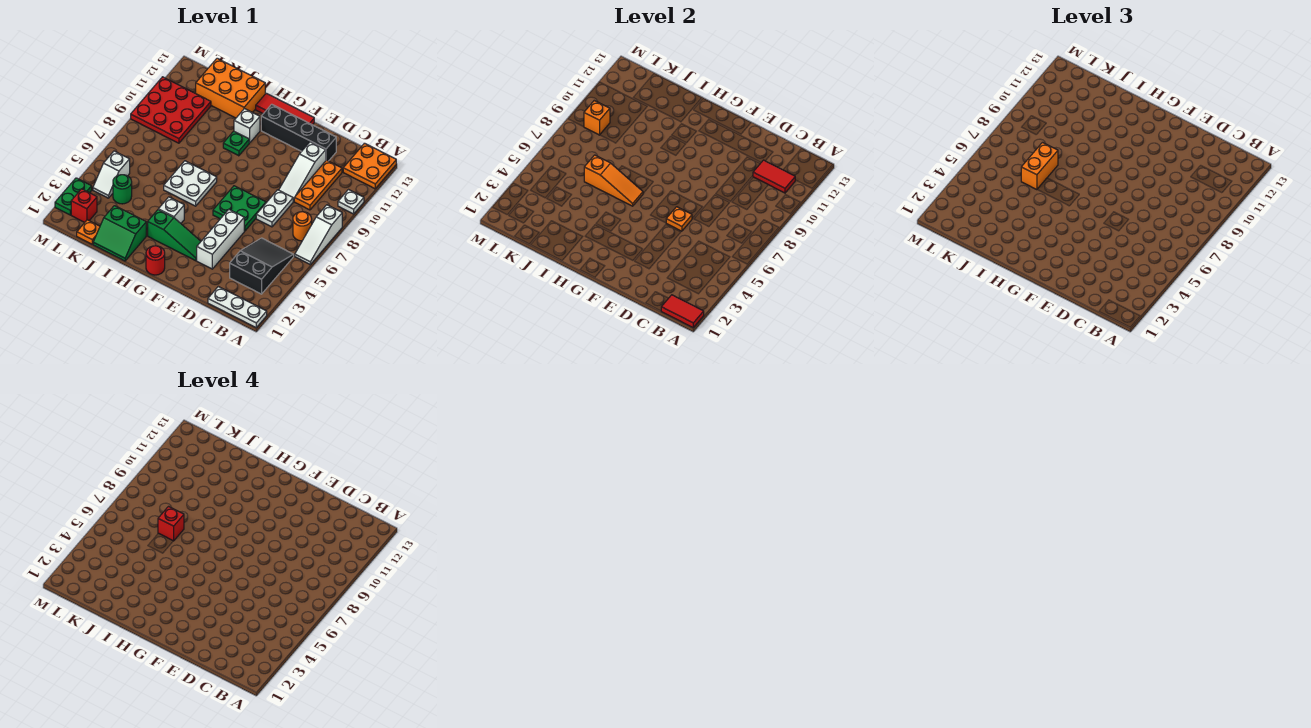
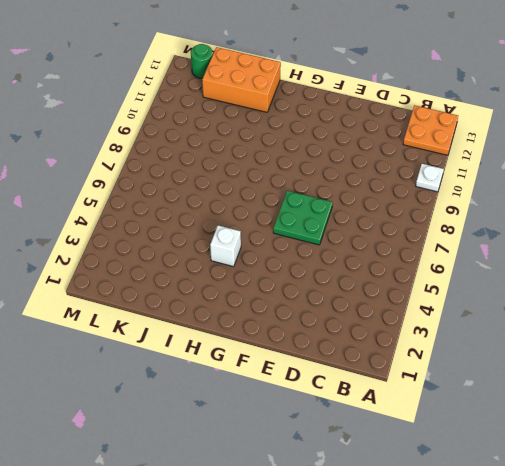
green round brick L13 level 1 -> green round brick K4 level 1
none -> white plate A1:C1 level 1
none -> white slope A6:A8 level 1 top 8
none -> black slope B3:C5 level 1 top 3
none -> orange round brick B7 level 1

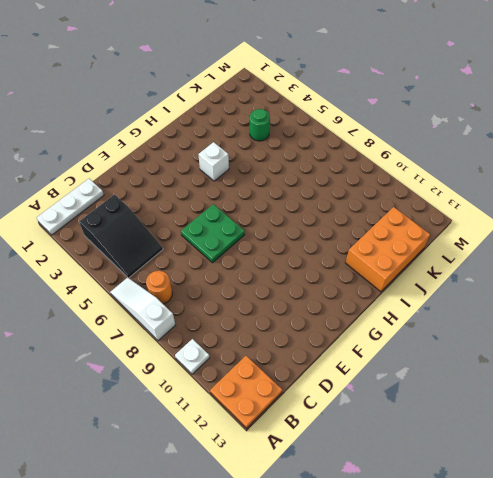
none -> orange plate C9:C11 level 1
none -> white plate D7:D8 level 1
none -> white slope D9:D11 level 1 top 11
none -> black brick D12:G12 level 1

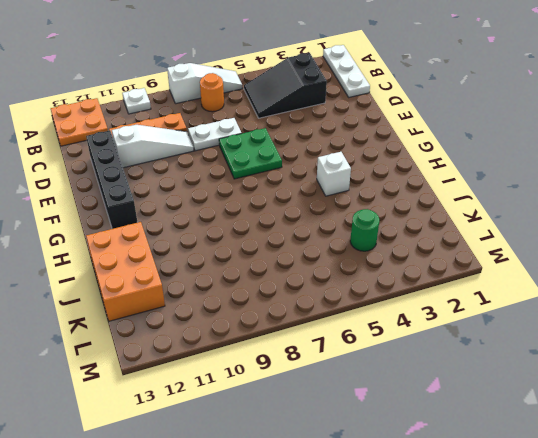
none -> white brick E3:E5 level 1
none -> green slope F3:H3 level 1 top H
none -> red tile F13:H13 level 1
none -> red round brick G1 level 1

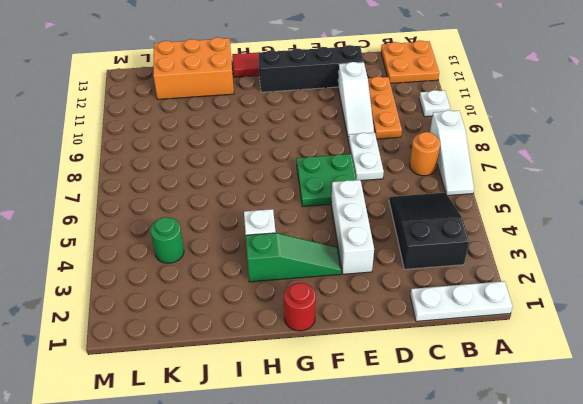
none -> white plate H6:I7 level 1
none -> green plate H10 level 1
none -> white brick H11 level 1
none -> green slope I1:J2 level 1 top 2

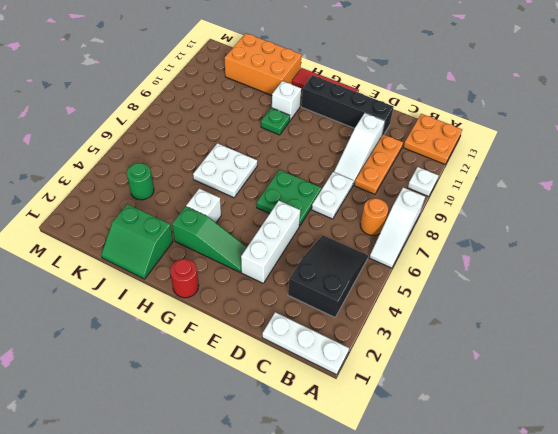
none -> orange plate K1 level 1
none -> red plate K9:M11 level 1
none -> red brick L2 level 1
none -> white slope L4:L5 level 1 top 5

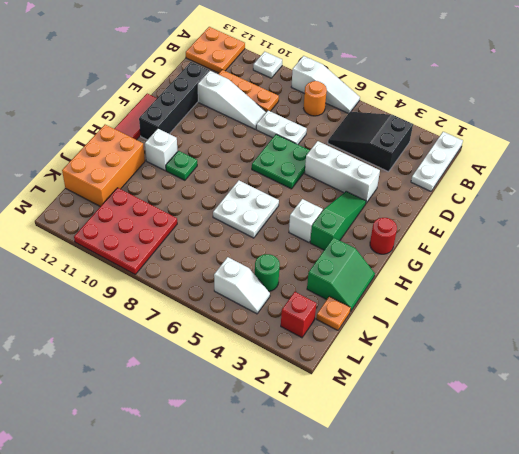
none -> green plate M2:M3 level 1
none -> red tile A1:B1 level 2
none -> red tile B11:C11 level 2
none -> orange plate E6 level 2

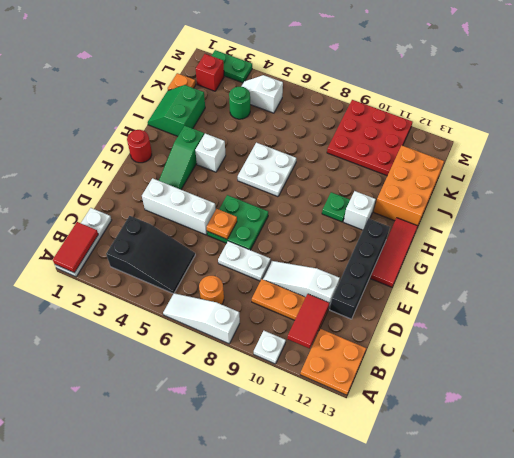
none -> orange slope H6:J6 level 2 top J
none -> orange brick L9 level 2
none -> orange brick J6:J7 level 3
none -> red brick J7 level 4

